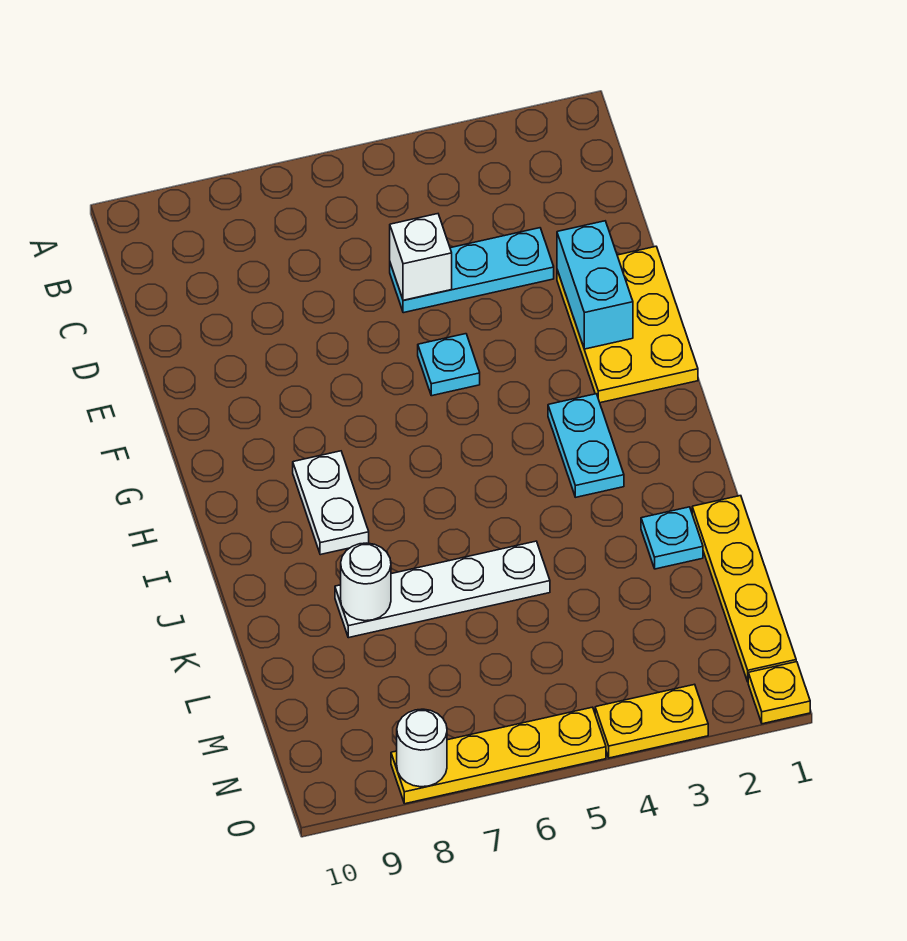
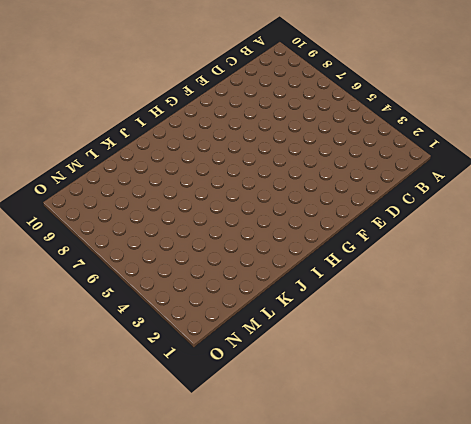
none -> cyan plate D3:D5 level 1
none -> yellow plate E1:G2 level 1
none -> cyan plate F5 level 1

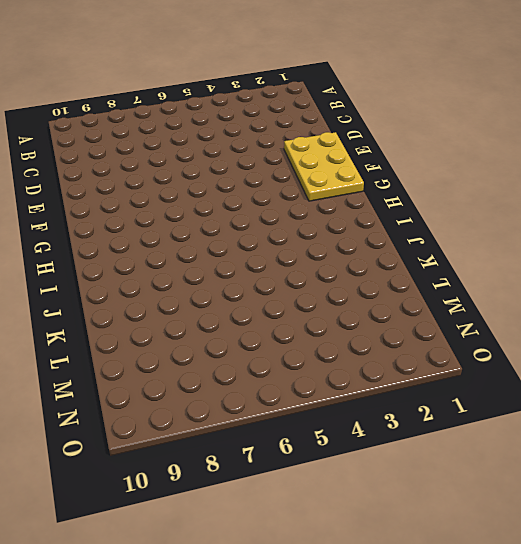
none -> cyan plate D3:D5 level 1
none -> cyan plate F5 level 1
none -> cyan plate H3:I3 level 1

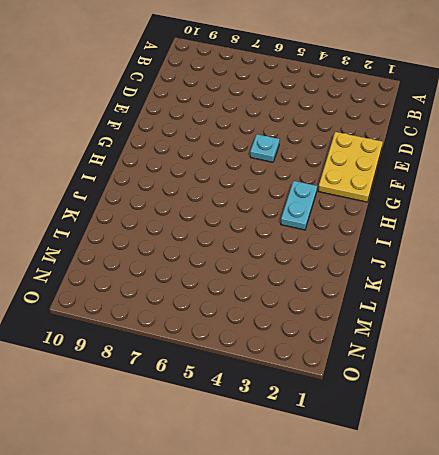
none -> cyan plate D3:D5 level 1
none -> white plate H8:I8 level 1
none -> yellow plate K1:N1 level 1

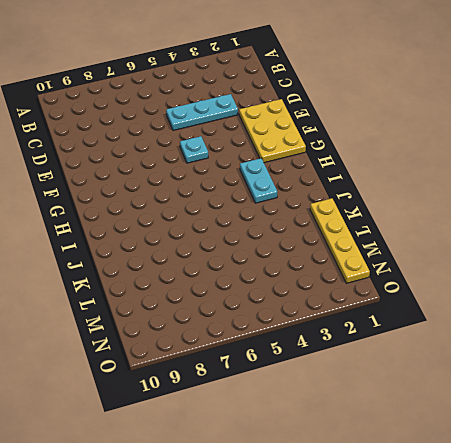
none -> white plate H8:I8 level 1
none -> cyan plate K2 level 1
none -> white plate K5:K8 level 1

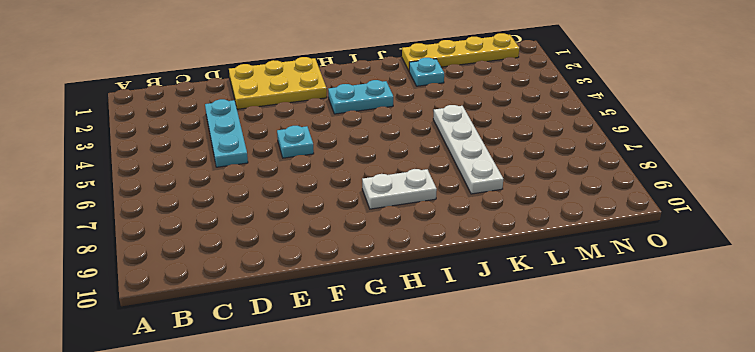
none -> yellow plate O1 level 1
none -> yellow plate O3:O4 level 1
none -> yellow plate O5:O8 level 1

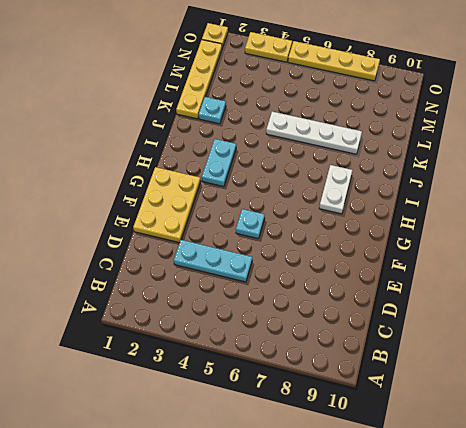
none -> white brick D5 level 2
none -> cyan brick E2:F2 level 2
none -> white round brick K8 level 2

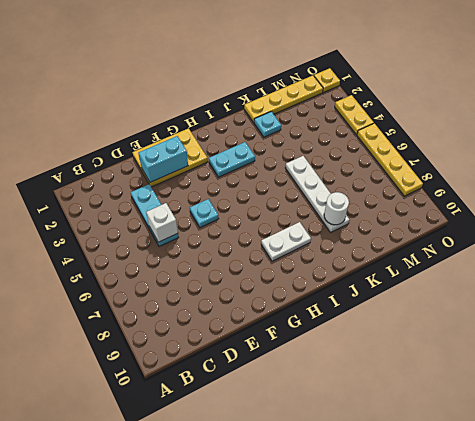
none -> white round brick O8 level 2

